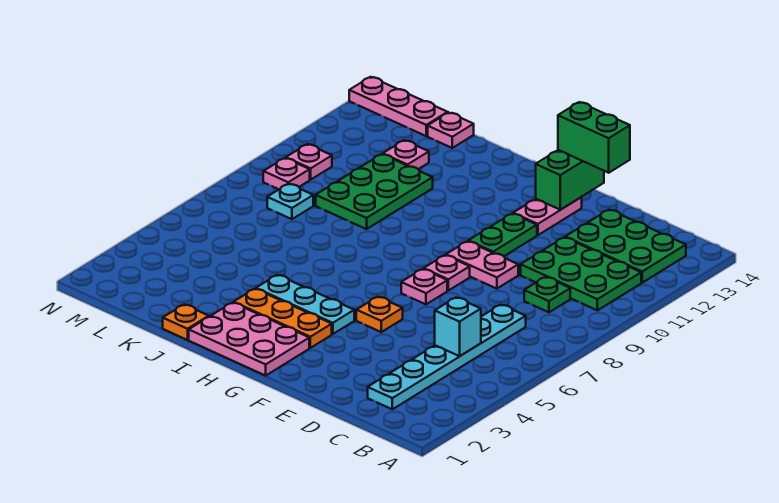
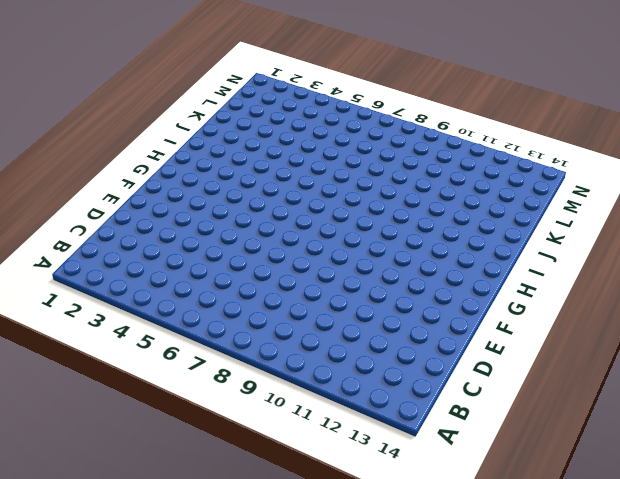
none -> green plate B10:D11 level 1
none -> green plate B12:D13 level 1
none -> cyan plate C2:C7 level 1

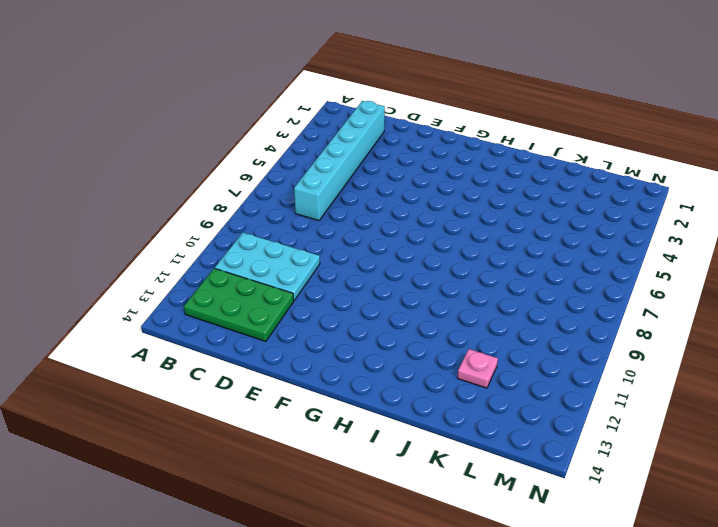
cyan plate B10:D11 level 1 -> green plate B10:D11 level 1
cyan brick C2:C7 level 1 -> cyan plate C2:C7 level 1
none -> green plate C9 level 1
none -> pink plate E9:F9 level 1
none -> orange plate F5 level 1

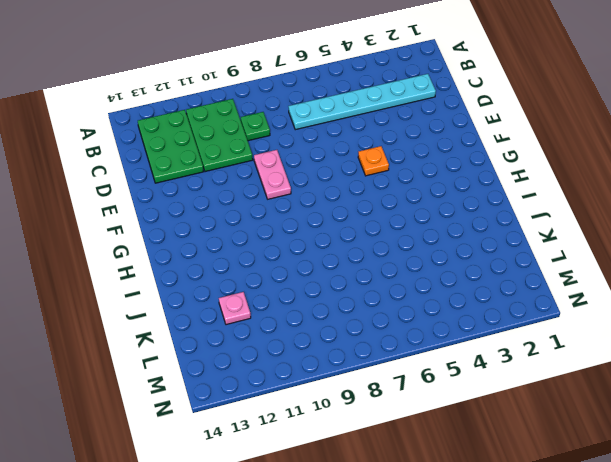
none -> pink plate F7 level 1
none -> pink plate F8 level 1
none -> green plate F10:F11 level 1

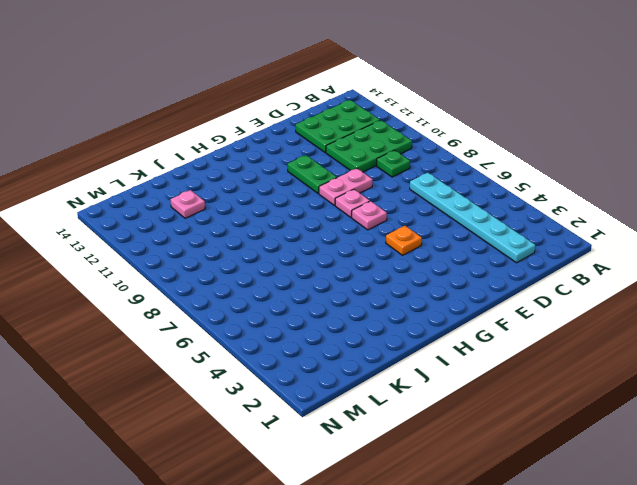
none -> pink plate F12:F13 level 1
none -> pink plate G1:I2 level 1
none -> orange plate G3:I3 level 1

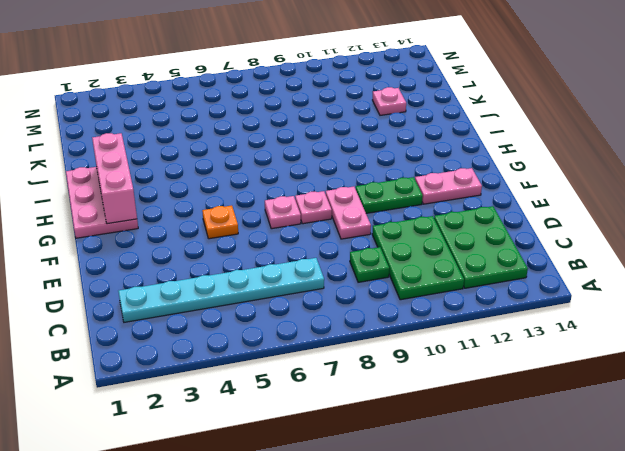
pink brick G2:I2 level 2 -> none
none -> orange plate G3:I3 level 1
none -> cyan plate G4:I4 level 1
none -> orange plate J1 level 1

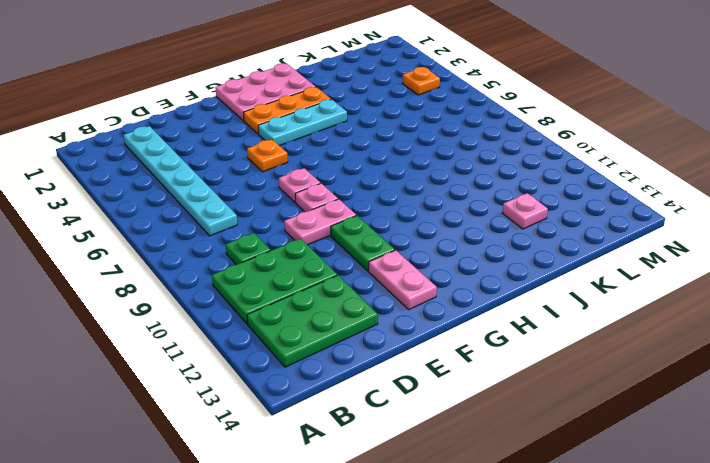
orange plate M4 level 1 -> orange plate J1 level 1
none -> green plate J9:K11 level 1
none -> pink plate K14 level 1
none -> cyan plate L8 level 1

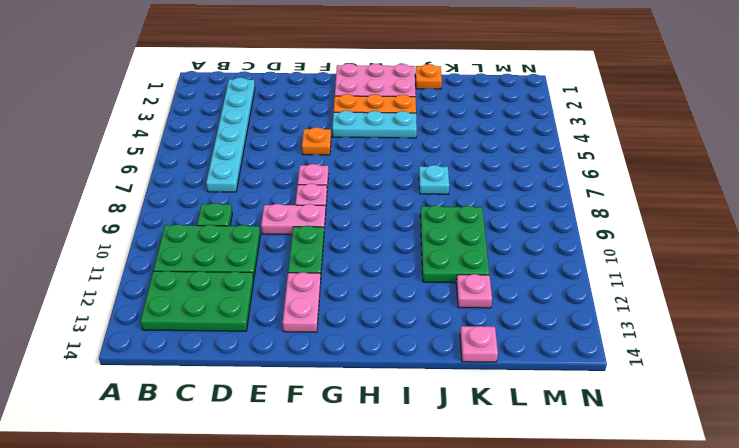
cyan plate J7 level 1 -> cyan plate L8 level 1
none -> pink plate L14:N14 level 1
none -> pink plate M9 level 1
none -> pink plate M10 level 1

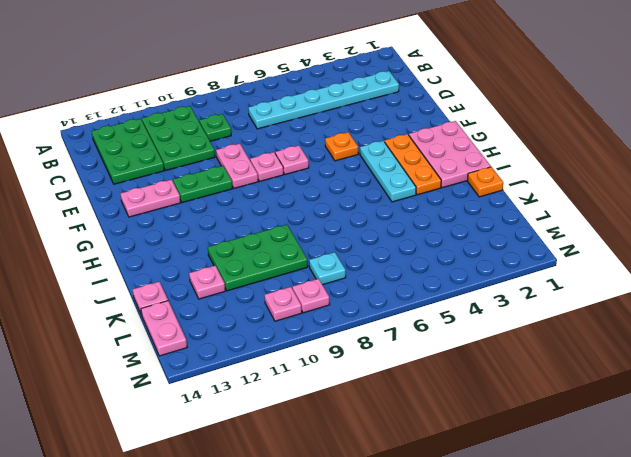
pink plate L14:M14 level 1 -> pink plate L14:N14 level 1
none -> cyan brick C5 level 2
none -> green brick F13:F14 level 2
none -> green brick E14:F14 level 3

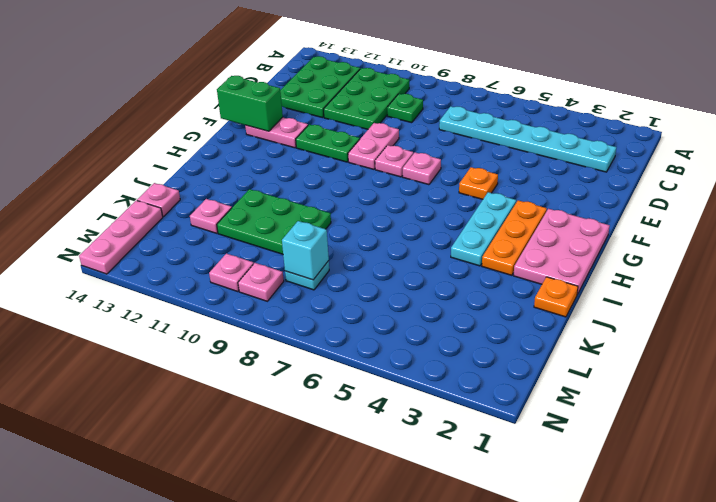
cyan brick L8 level 2 -> cyan brick C5 level 2
none -> green brick E14:F14 level 3

